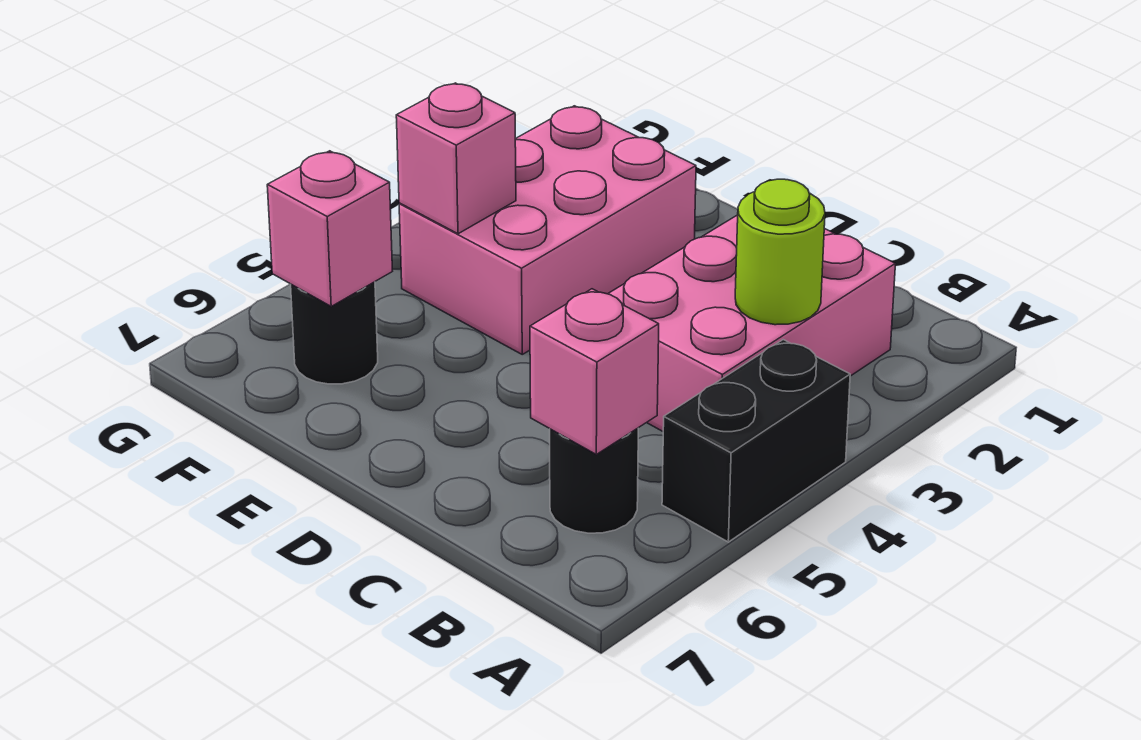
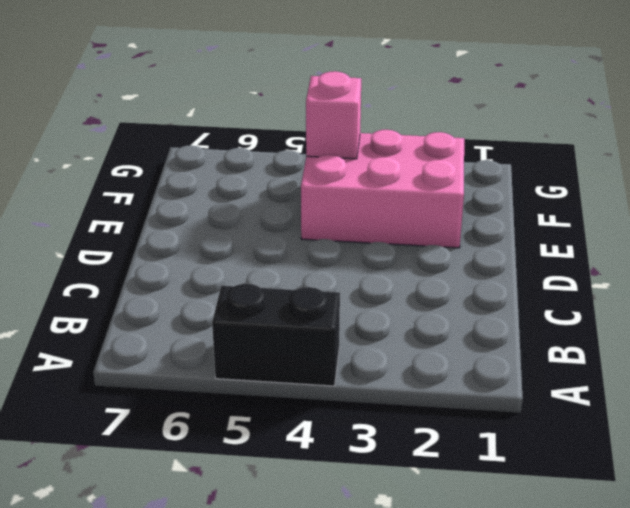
none -> pink brick B2:C4 level 1
none -> black round brick B6 level 1

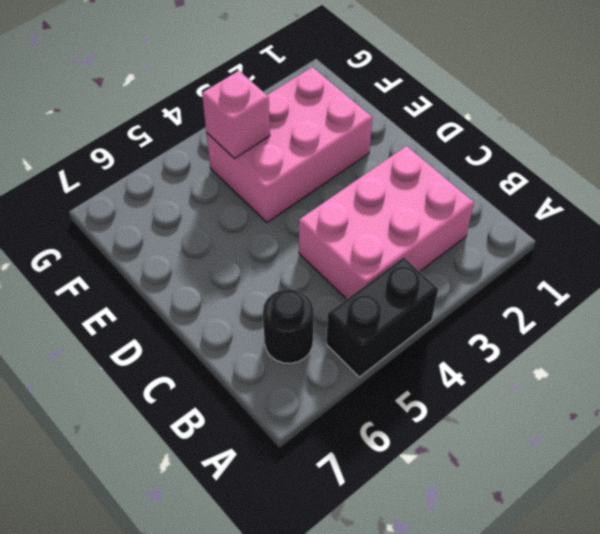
none -> black round brick F6 level 1
none -> lime round brick B3 level 2

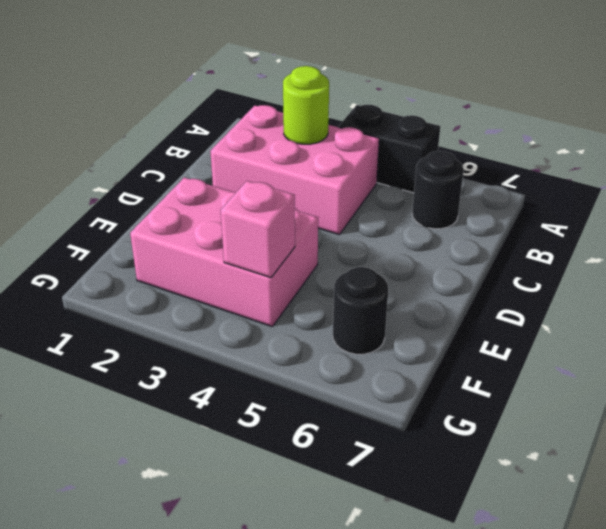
none -> pink brick B6 level 2
none -> pink brick F6 level 2

